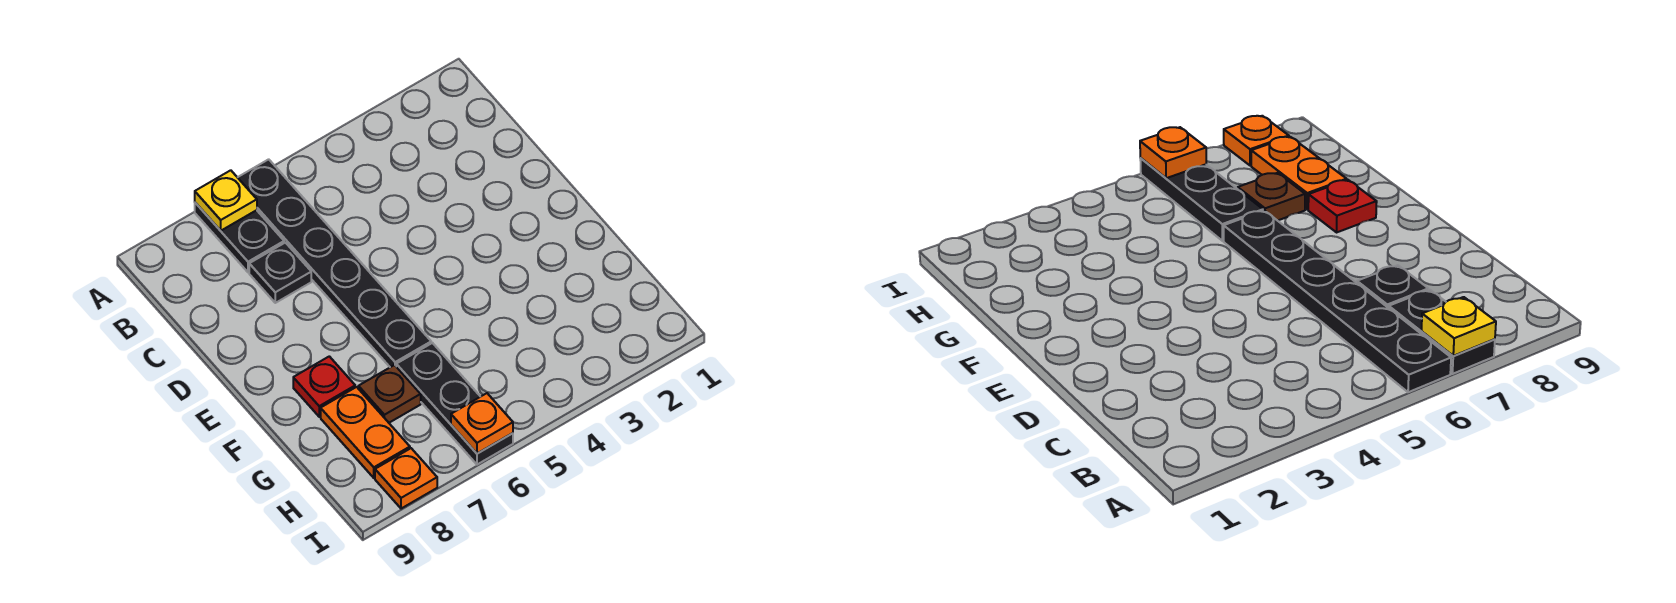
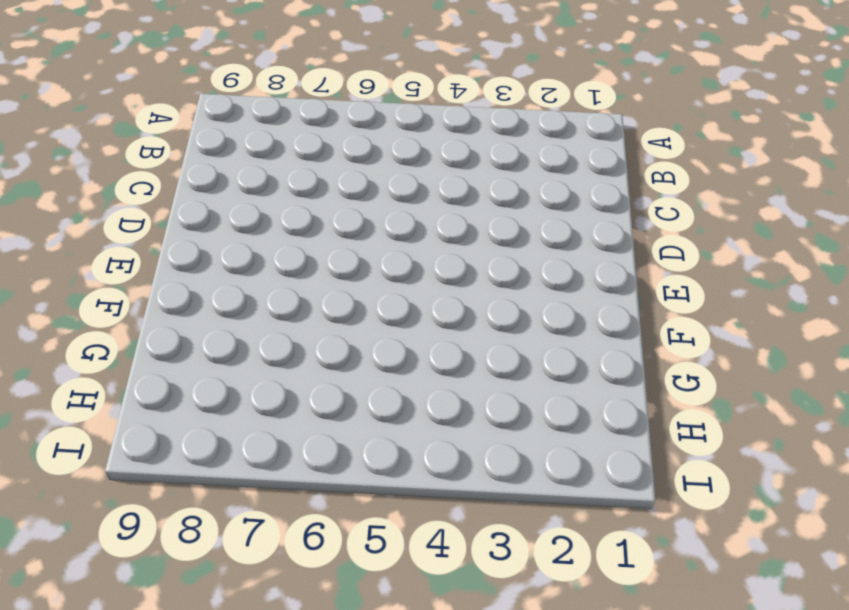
none -> black plate A6:F6 level 1
none -> black plate A7:B7 level 1

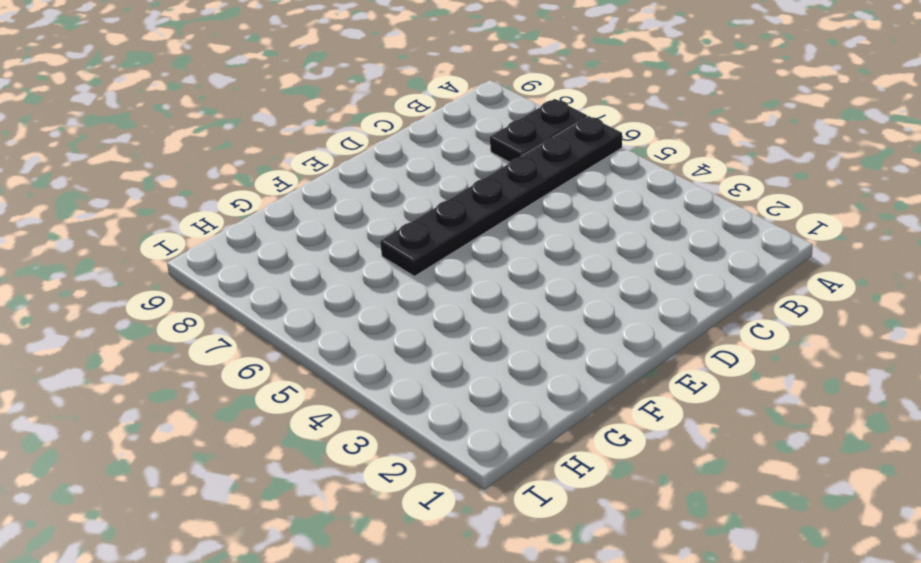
none -> black plate C7 level 1
none -> red plate F8 level 1

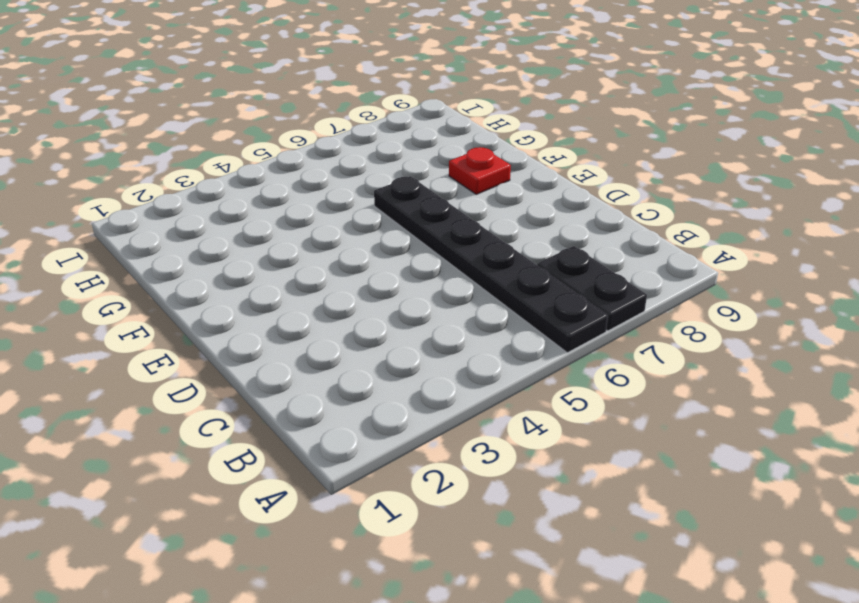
none -> black plate C7 level 1
none -> black plate G6:I6 level 1

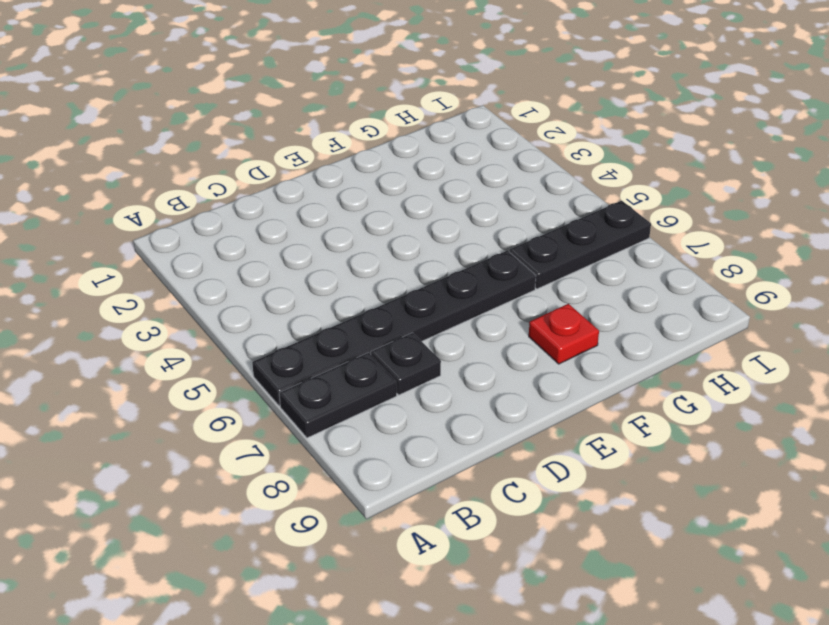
none -> brown plate G7 level 1
none -> orange plate G8:H8 level 1

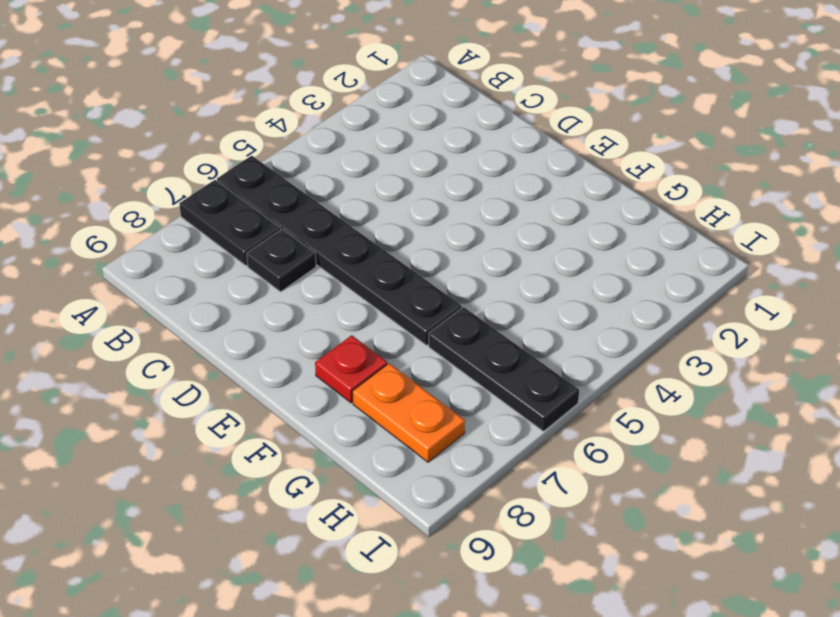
none -> brown plate G7 level 1
none -> orange plate I8 level 1

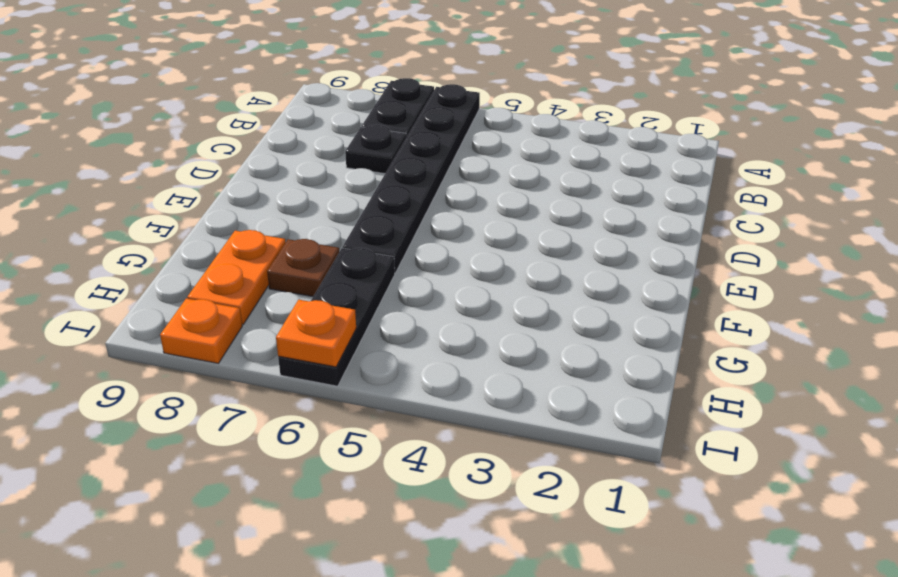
none -> red plate F8 level 1
none -> yellow plate A7 level 2

